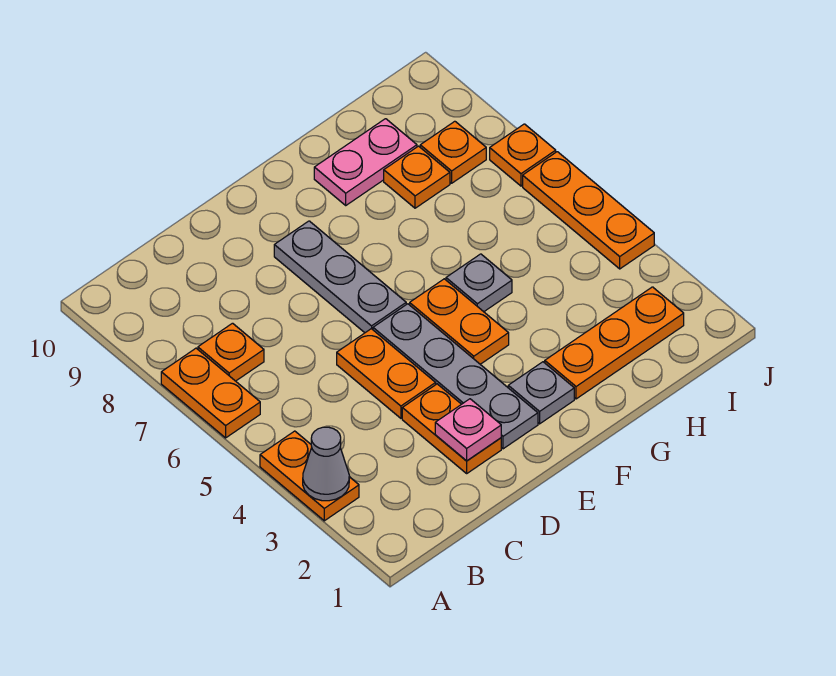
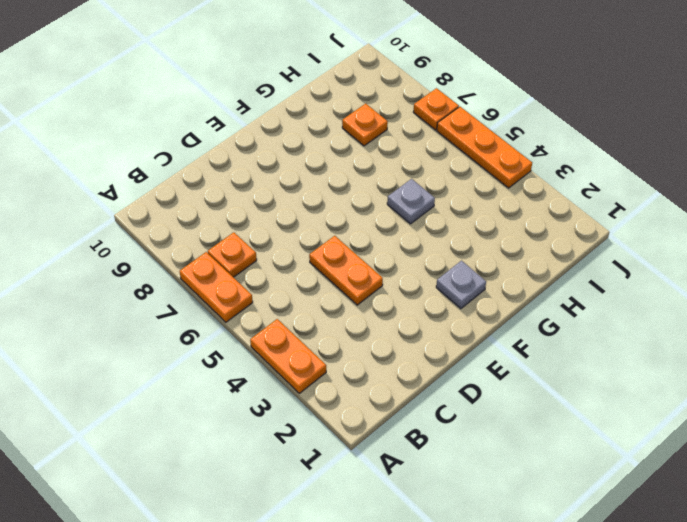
none -> orange plate D2:D3 level 1
none -> grey plate E2:E5 level 1
none -> grey plate E6:E8 level 1

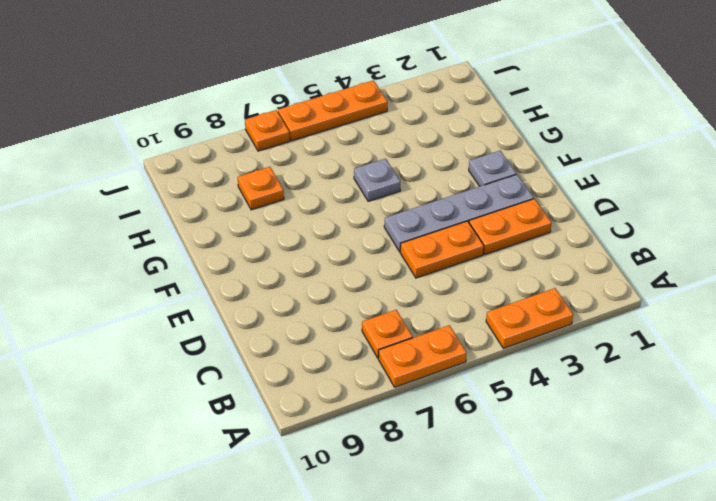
none -> grey plate E6:E8 level 1
none -> orange plate F4:F5 level 1
none -> orange plate G2:I2 level 1

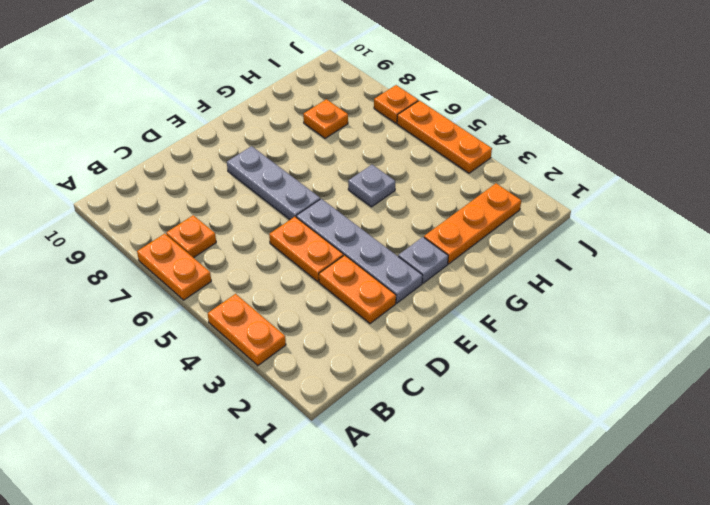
none -> orange plate F4:F5 level 1
none -> pink plate G9:H9 level 1
none -> orange plate I8 level 1

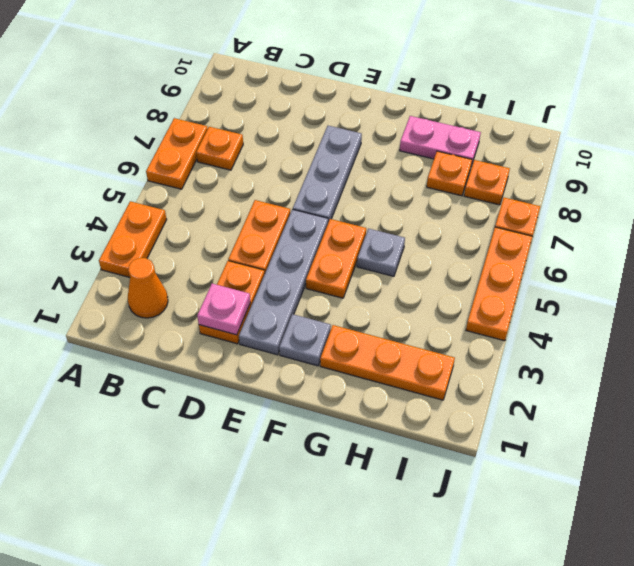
orange cone B2 level 1 -> none
none -> grey cone A3 level 2

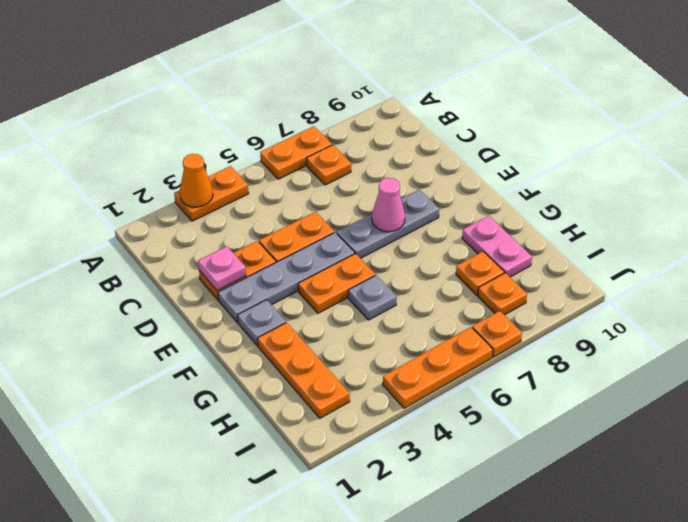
orange cone A3 level 2 -> grey cone A3 level 2
pink cone E7 level 2 -> none

